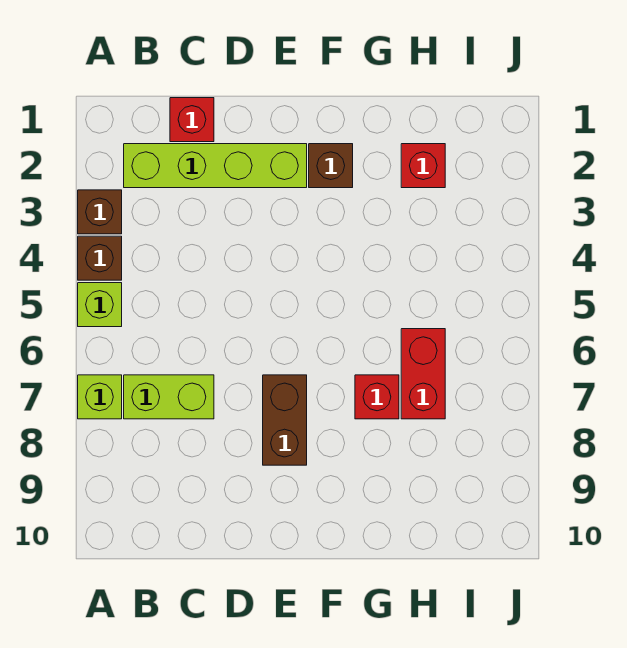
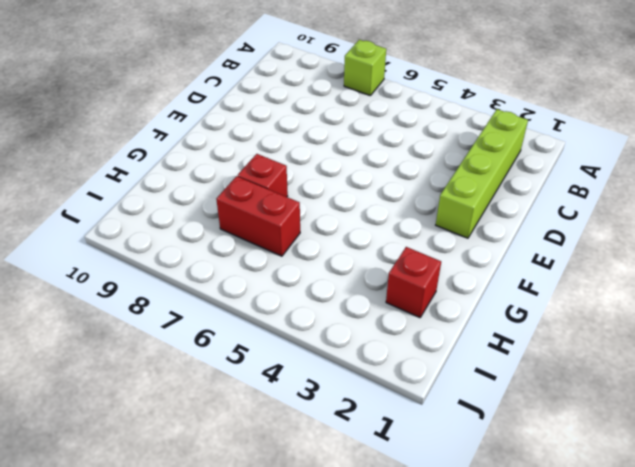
none -> brown brick A3 level 1
none -> brown brick A4 level 1
none -> lime brick A5 level 1

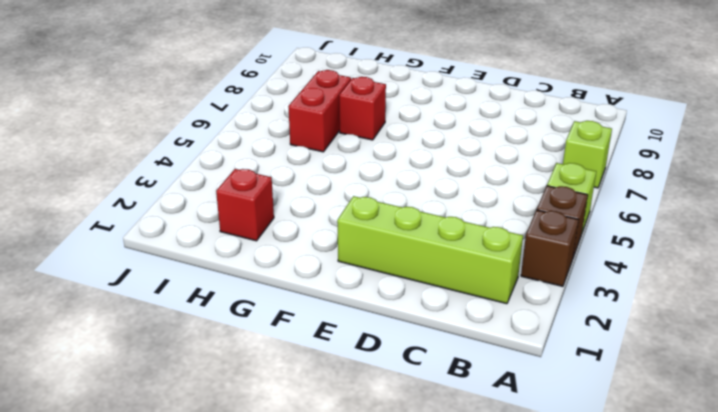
none -> lime brick B7:C7 level 1
none -> red brick C1 level 1
none -> brown brick E7:E8 level 1

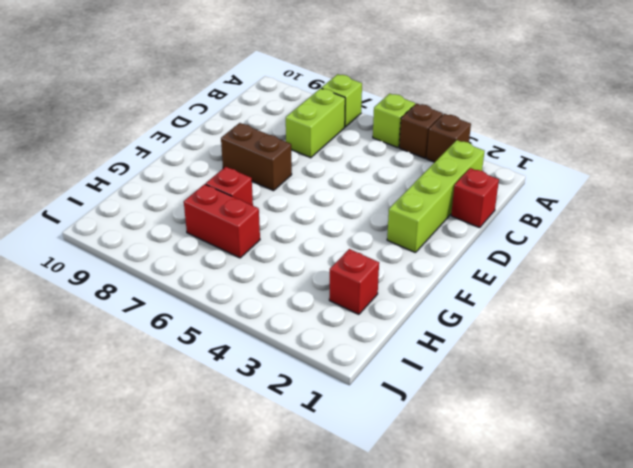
none -> brown brick F2 level 1

